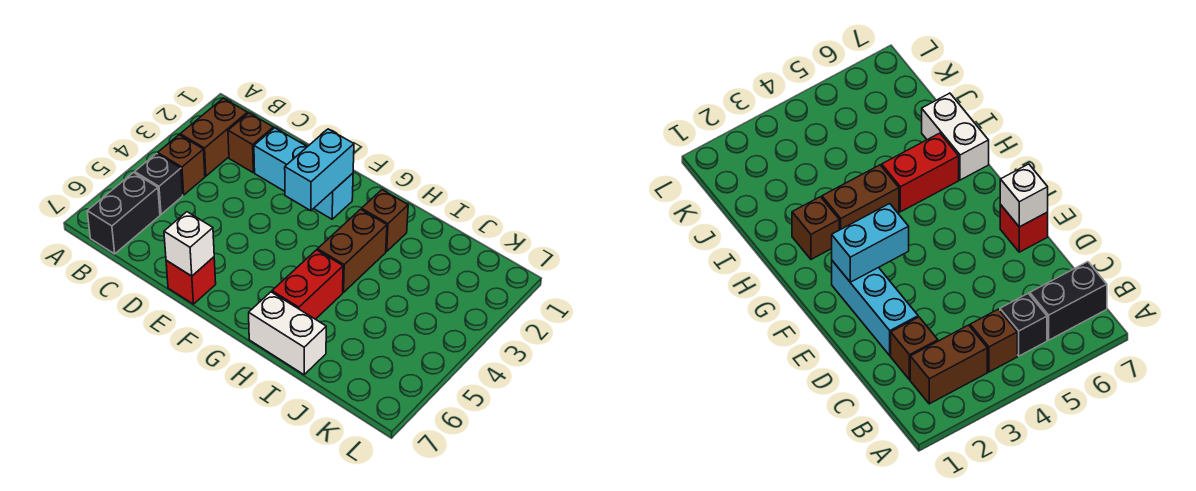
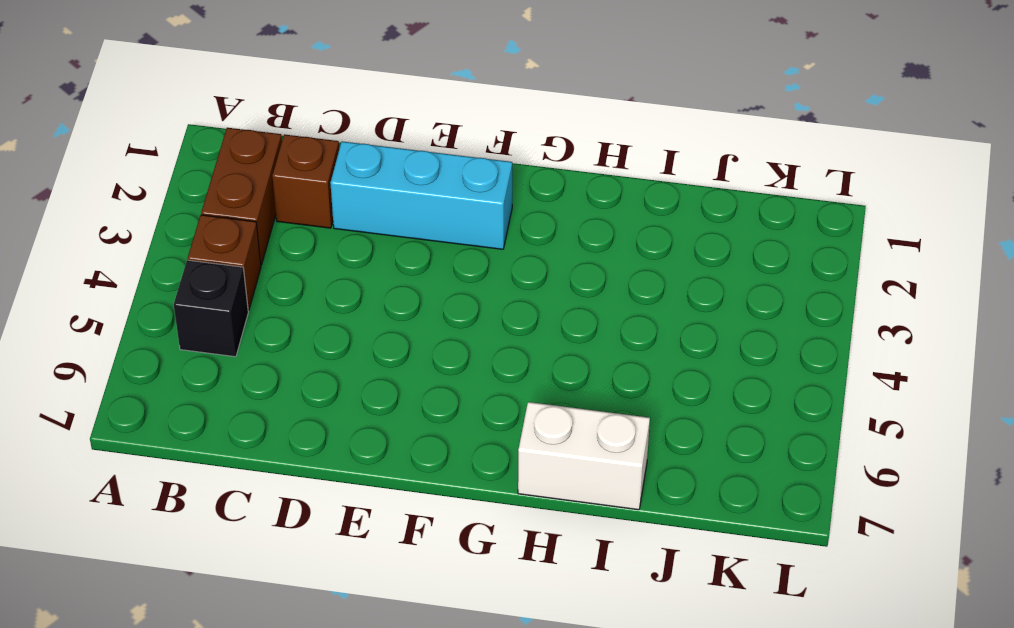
none -> black brick B6:B7 level 1
none -> red brick E7 level 1
none -> brown brick H2 level 1

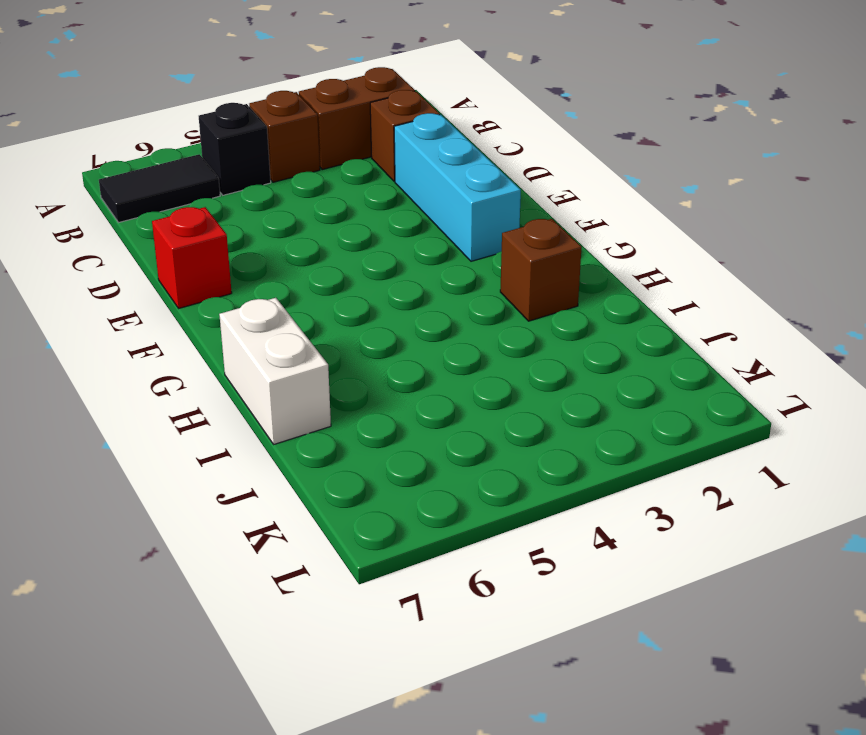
black tile B6:B7 level 1 -> black brick B6:B7 level 1
none -> brown brick H3:H4 level 1
none -> red brick H5:H6 level 1
none -> white brick E7 level 2

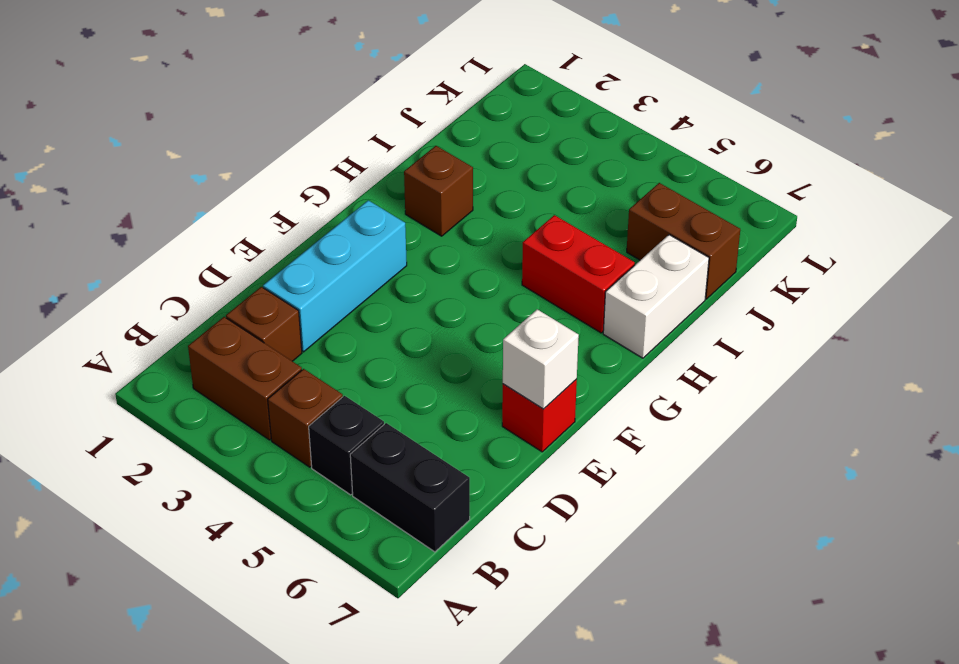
brown brick J6:J7 level 1 -> brown brick H3:H4 level 1
none -> cyan brick F2:F3 level 2

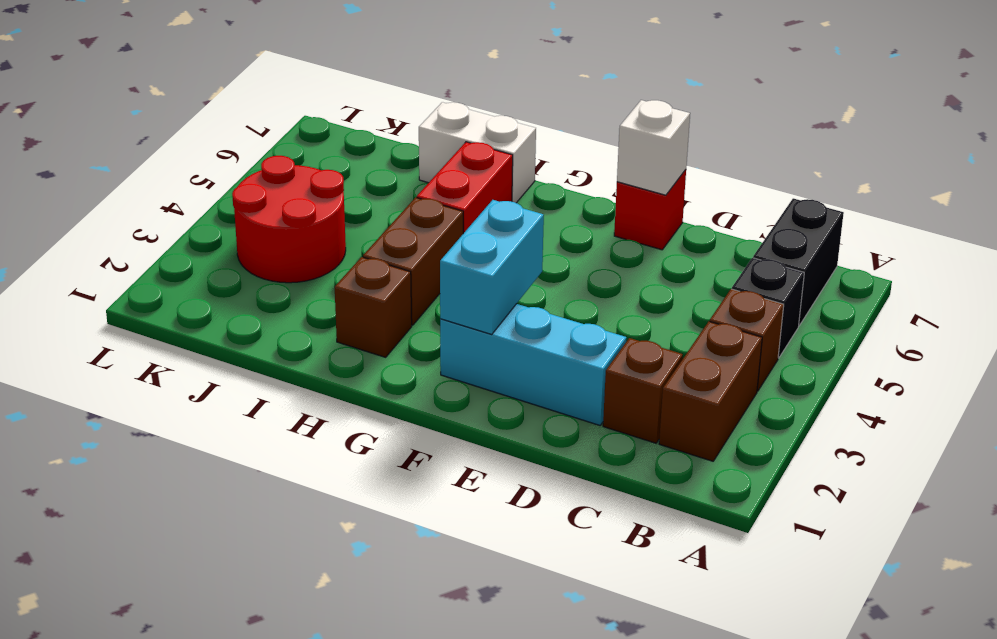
red round brick J3:K4 level 1 -> none

